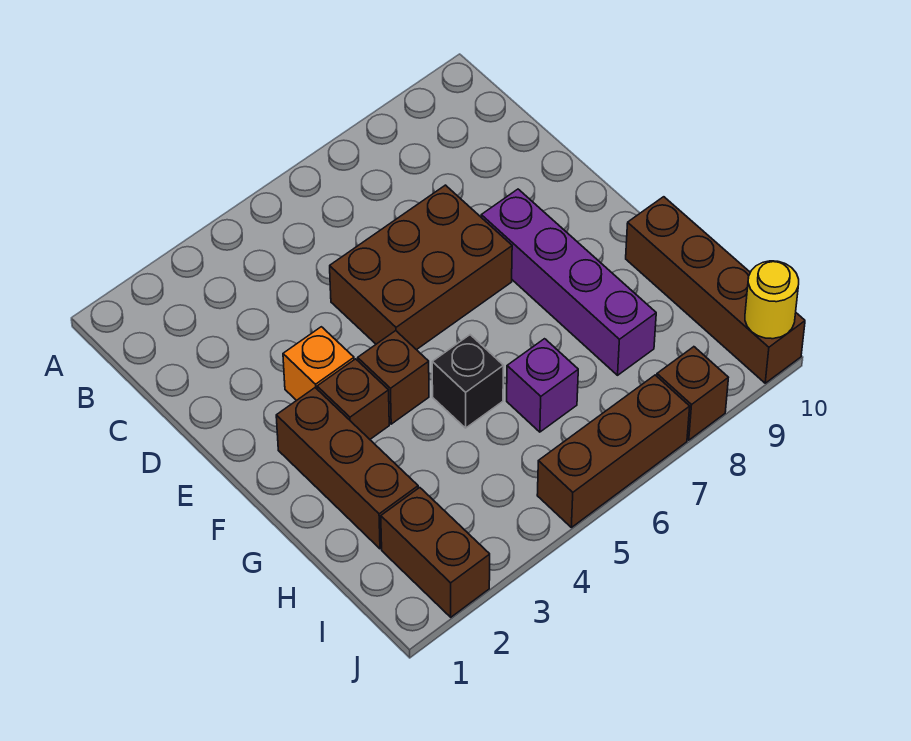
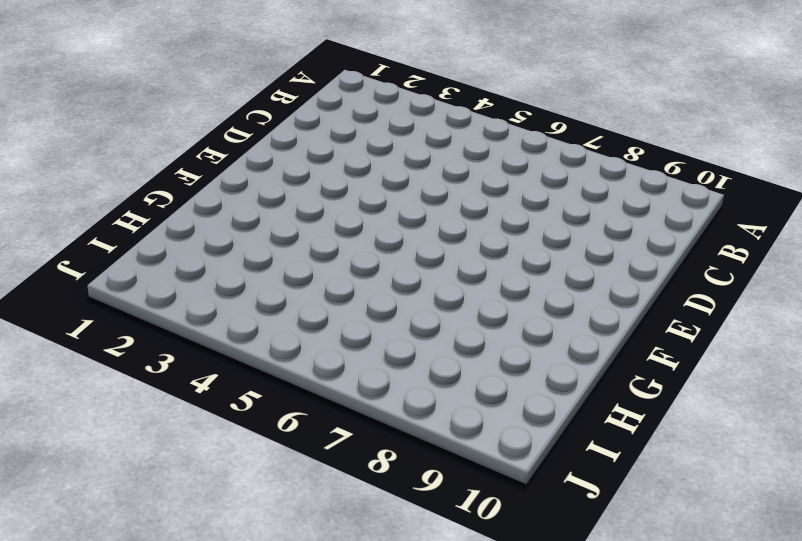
none -> brown brick D5:E7 level 1
none -> orange brick E3 level 1
none -> purple brick E8:H8 level 1

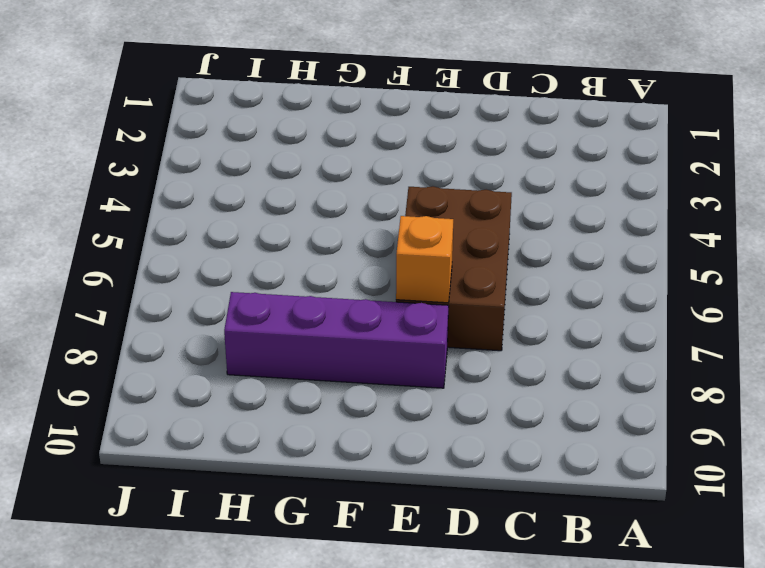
orange brick E7 level 2 -> orange brick E3 level 1
none -> brown brick F2:H2 level 1
none -> brown brick F3 level 1
none -> brown brick F4 level 1

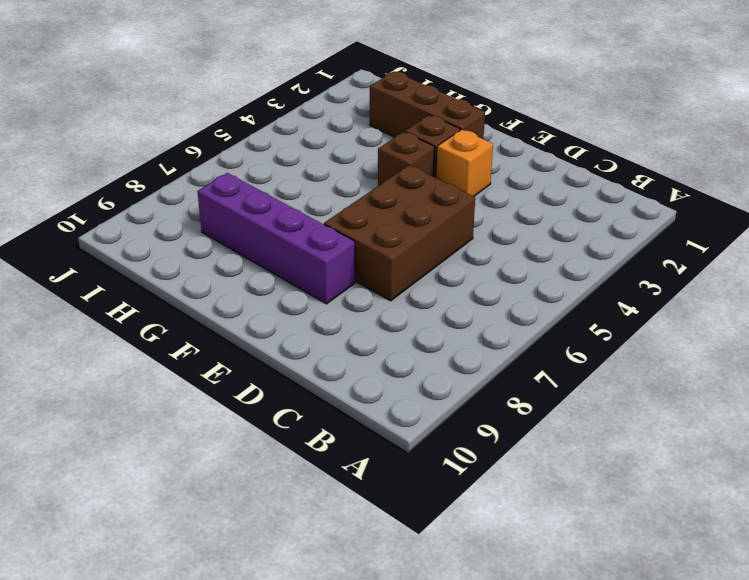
none -> black brick G5 level 1
none -> brown brick G10:J10 level 1
none -> purple brick H6 level 1

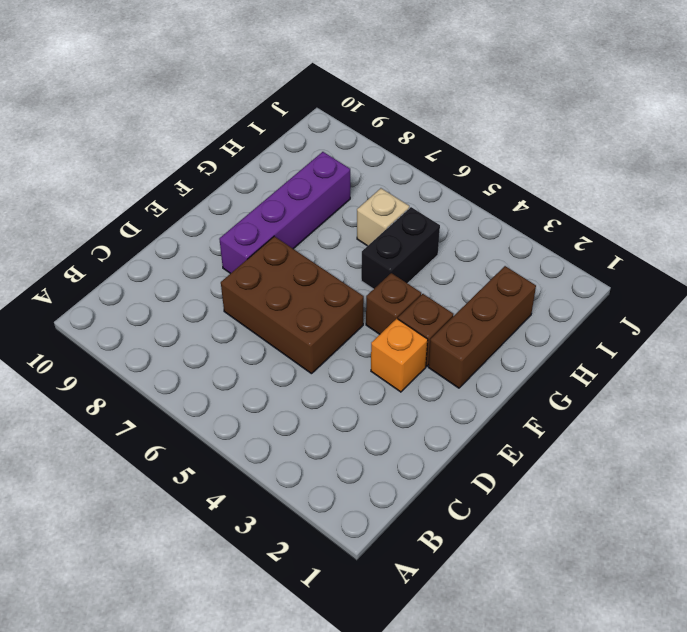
black brick G5:H5 level 1 -> black brick G5 level 1
tan brick H6 level 1 -> purple brick H6 level 1
none -> brown brick G10:J10 level 1
none -> brown brick I2:J2 level 1
none -> brown brick J5:J7 level 1

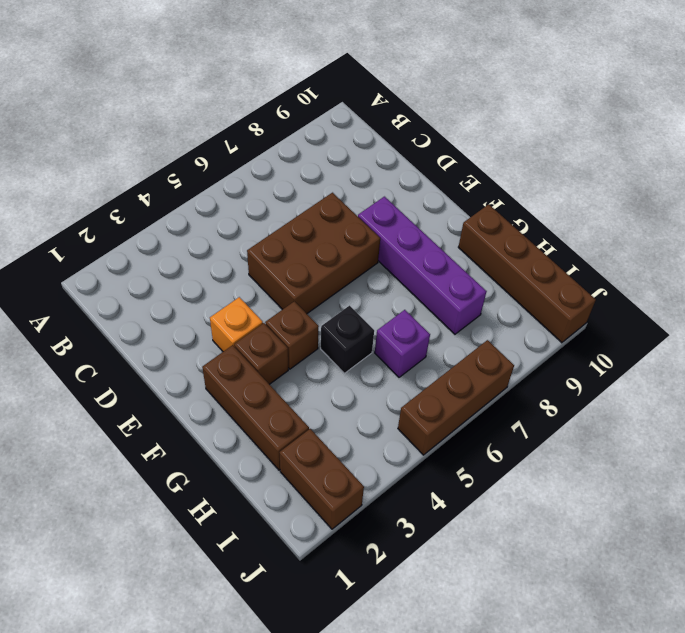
none -> brown brick J8 level 1
none -> yellow round brick J10 level 2

